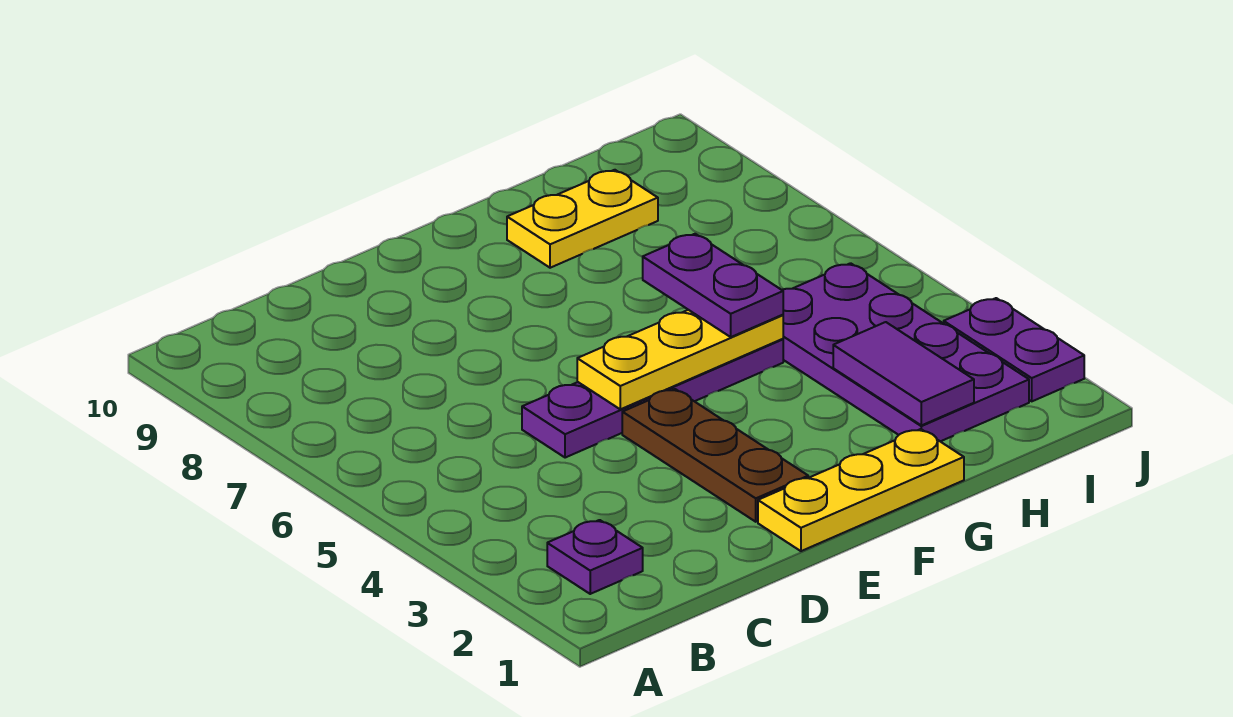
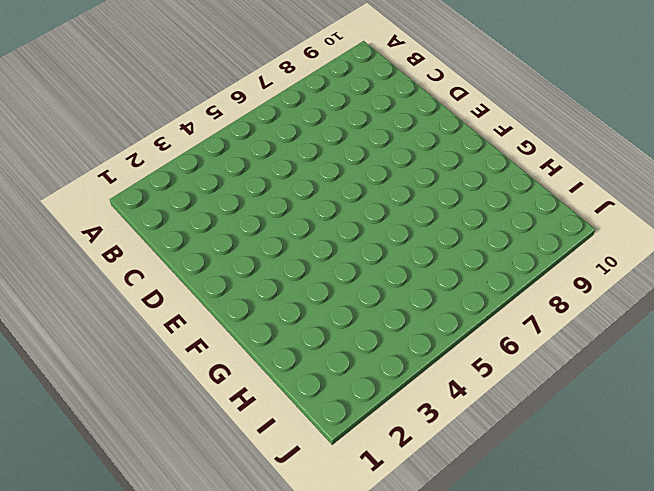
none -> purple plate B2 level 1
none -> purple plate D5:G5 level 1

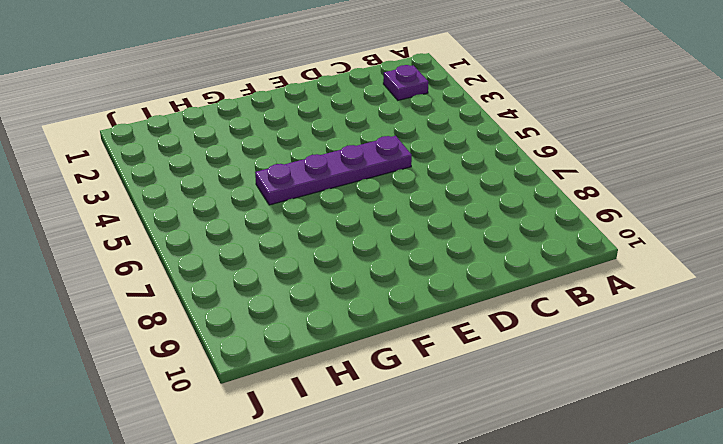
none -> yellow plate E1:G1 level 1
none -> brown plate E2:E4 level 1

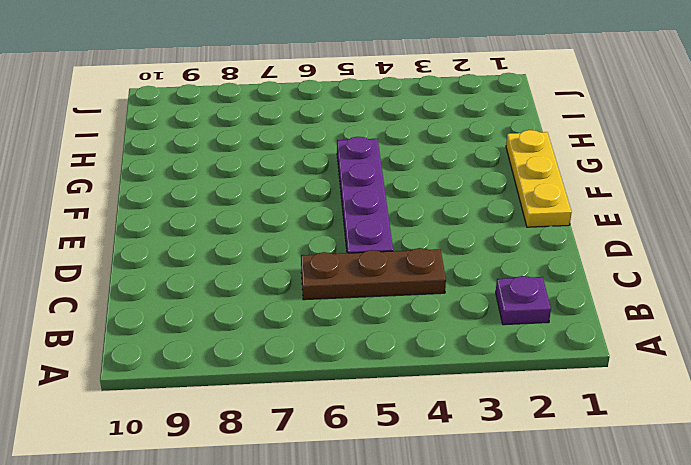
brown plate C4:C6 level 1 -> brown plate E2:E4 level 1
none -> yellow plate G9:H9 level 1
none -> purple plate H2:I5 level 1

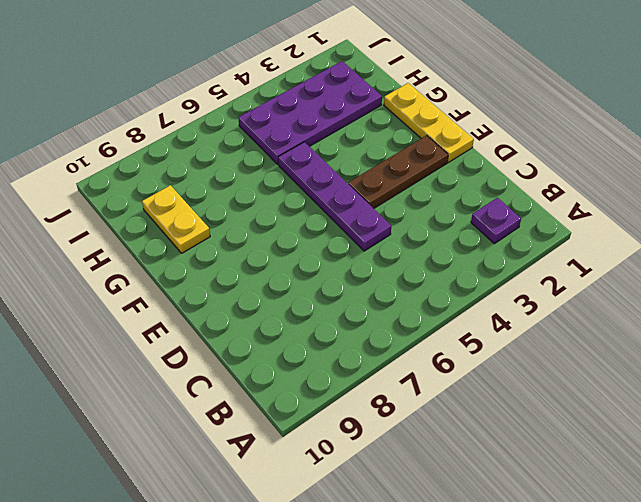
none -> purple plate J2:J3 level 1
none -> yellow plate E5:G5 level 2

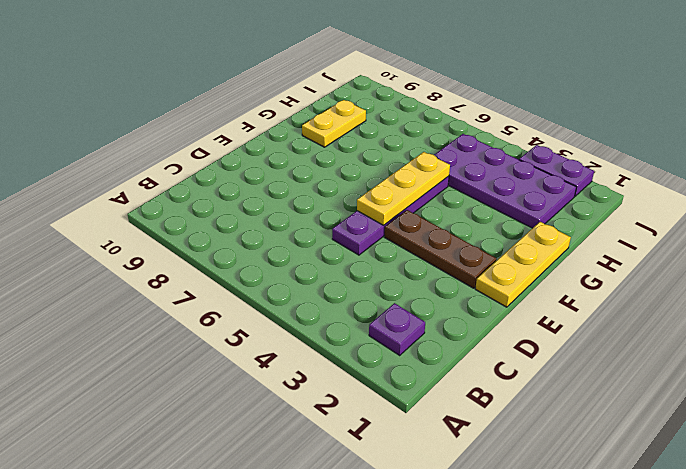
none -> purple tile H2:H3 level 2
none -> purple plate G5:G6 level 3

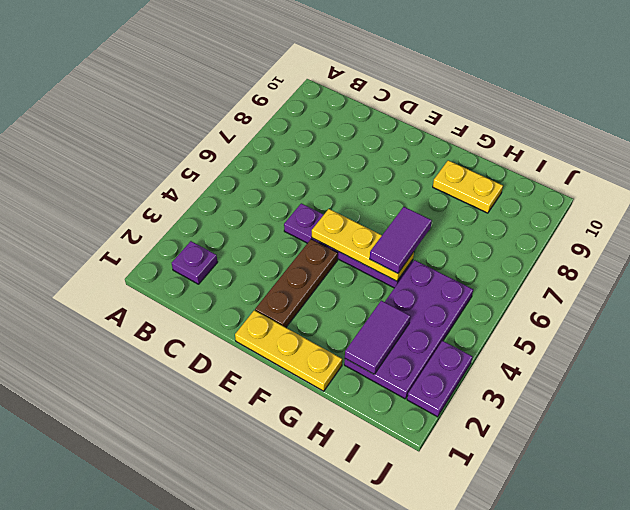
purple tile G5:G6 level 3 -> purple plate G5:G6 level 3

